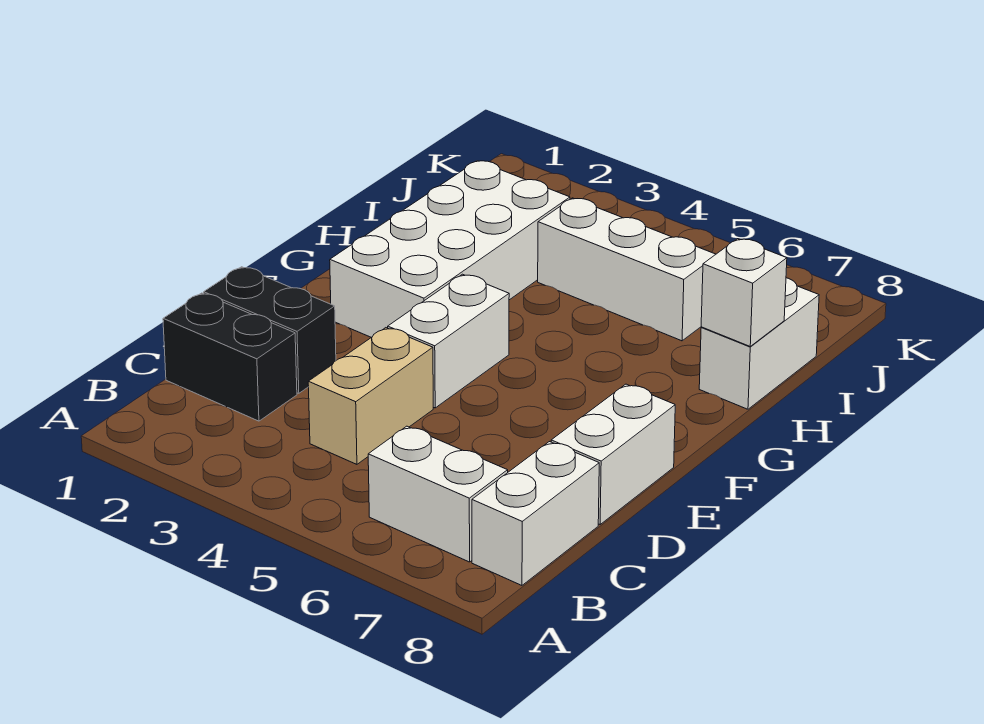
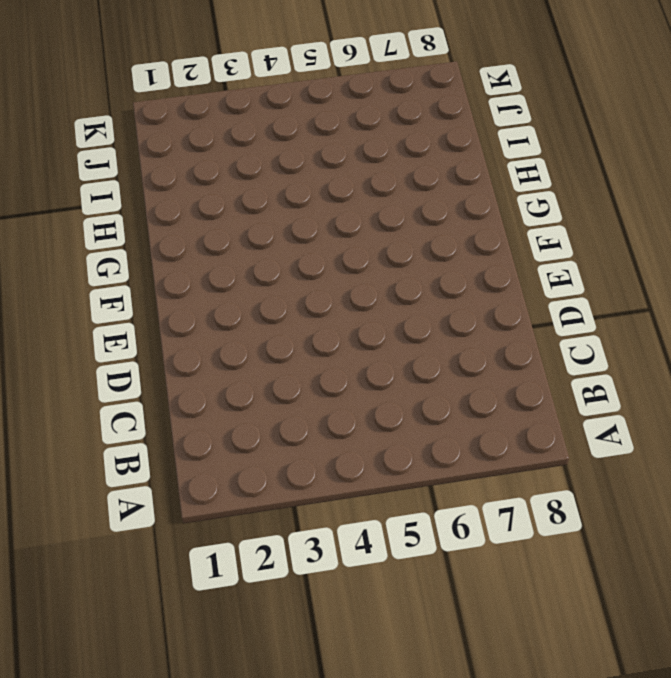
none -> white brick B6:B7 level 1
none -> white brick B8:C8 level 1

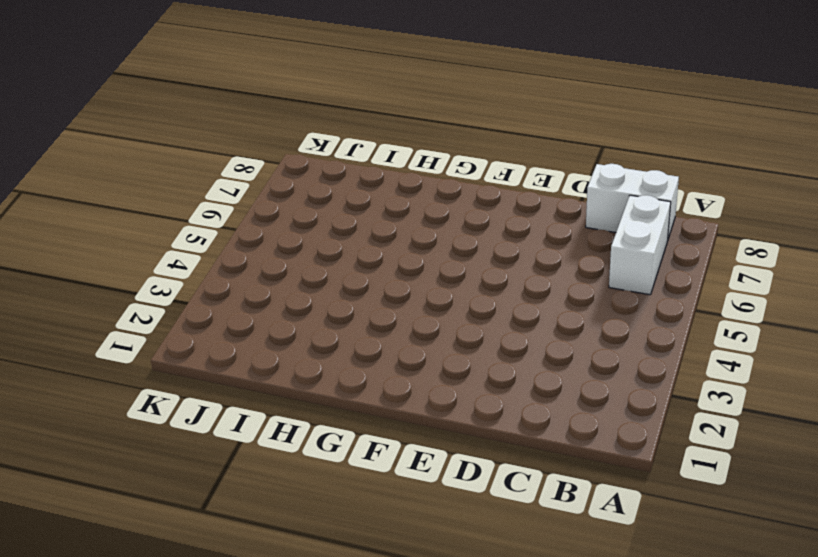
none -> black brick C1:C2 level 1
none -> tan brick C4:D4 level 1

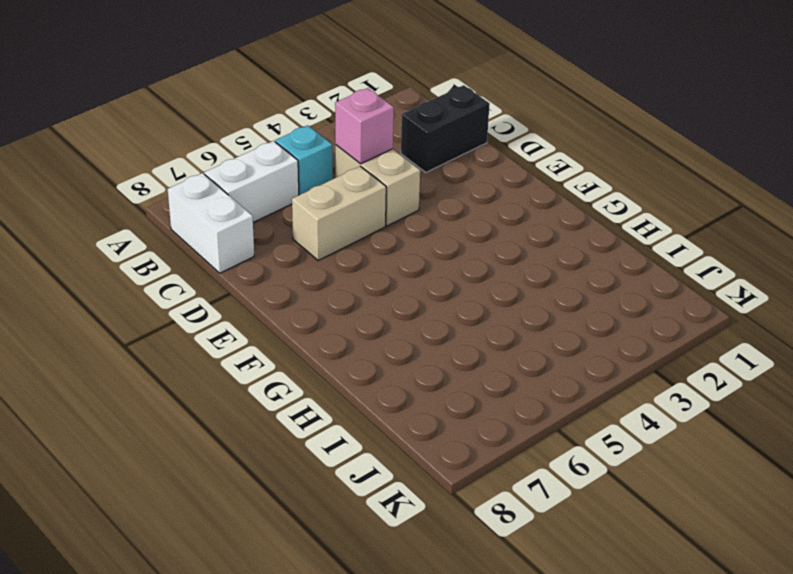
cyan brick B5 level 1 -> none
pink brick C4 level 2 -> none
tan brick D5:D6 level 1 -> none
none -> black brick D1:D2 level 1
none -> white brick D8:E8 level 1

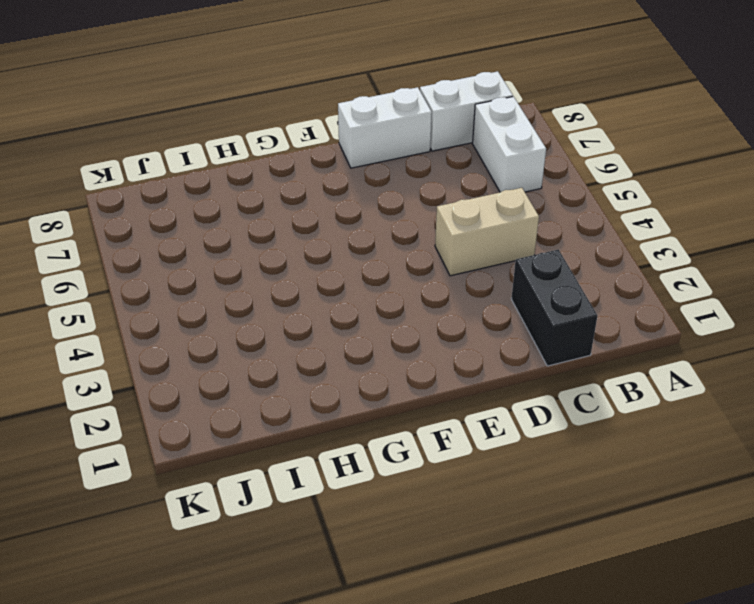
none -> black brick D1:D2 level 1
none -> white brick E4:F4 level 1

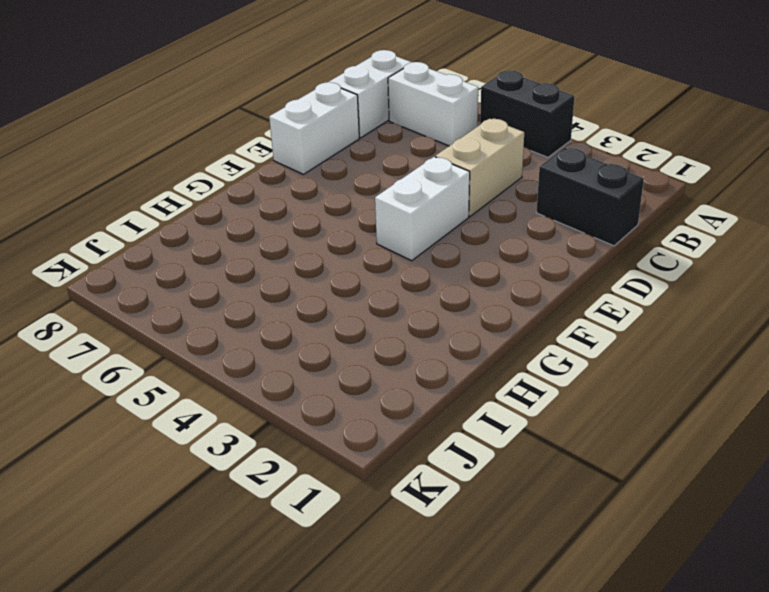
black brick A4:A5 level 1 -> black brick D1:D2 level 1
none -> white brick F2:I3 level 1
none -> white brick H8:I8 level 1

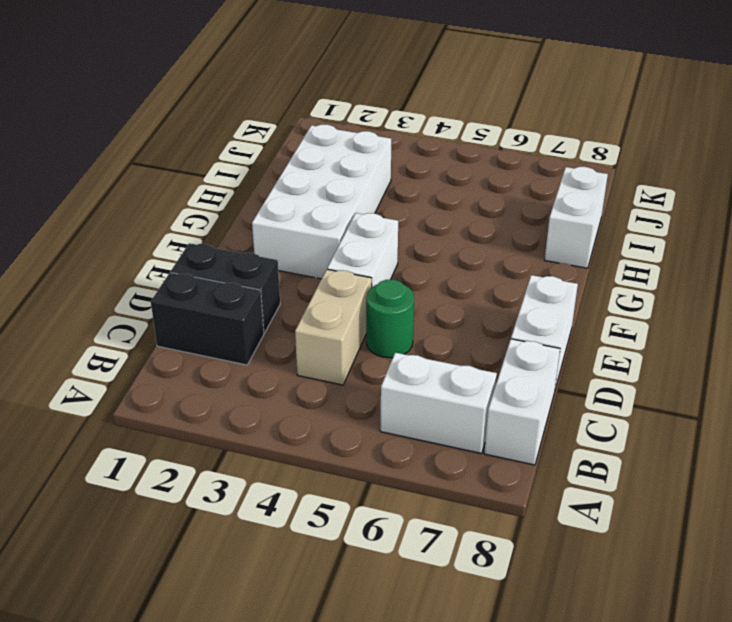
green round brick D5 level 1 -> none
none -> white brick I4:I6 level 1
none -> white brick H8 level 2

